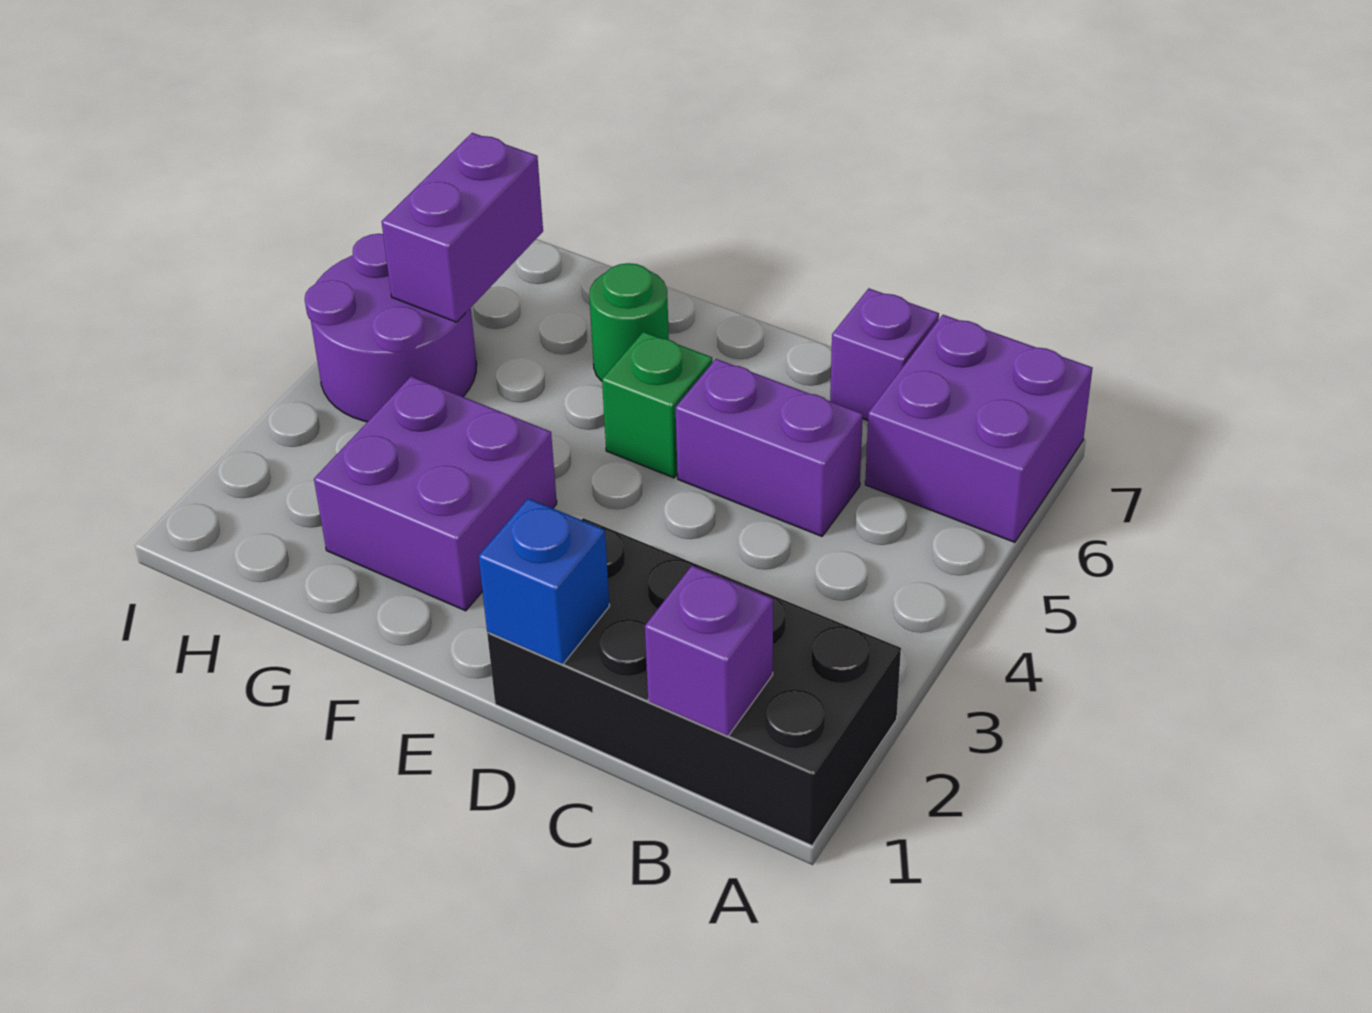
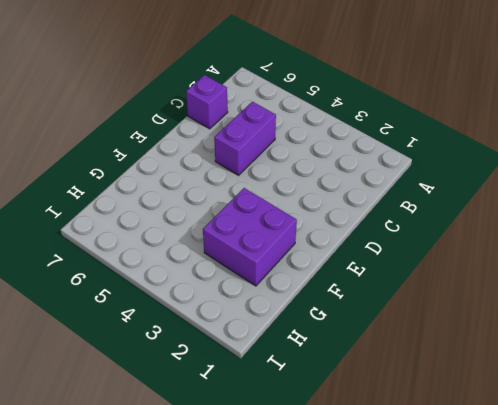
none -> black brick A1:D2 level 1
none -> purple brick A6:B7 level 1

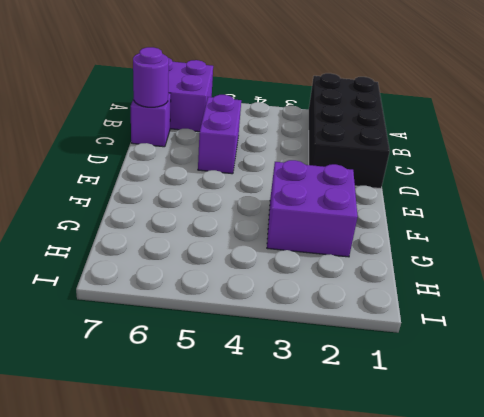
purple round brick C7 level 2 -> none
none -> green brick E5 level 1
none -> green round brick F6 level 1

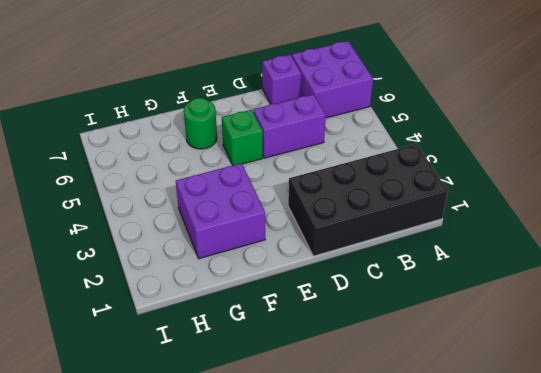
none -> purple round brick H4:I5 level 1
none -> purple brick B1 level 2

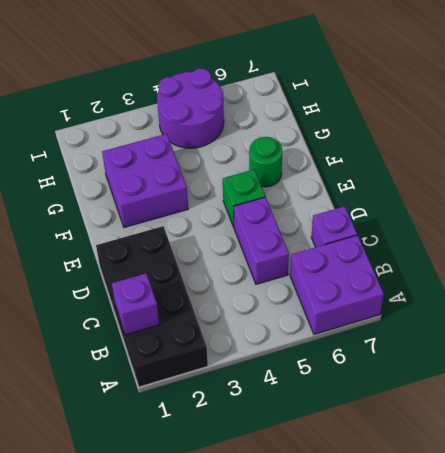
none -> blue brick D1 level 2
none -> purple brick H5:H6 level 2

